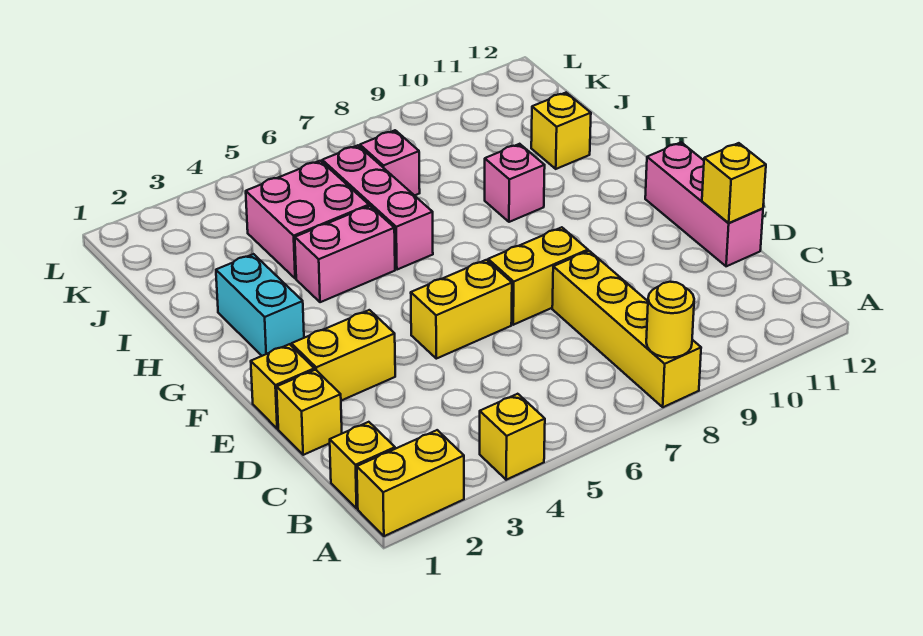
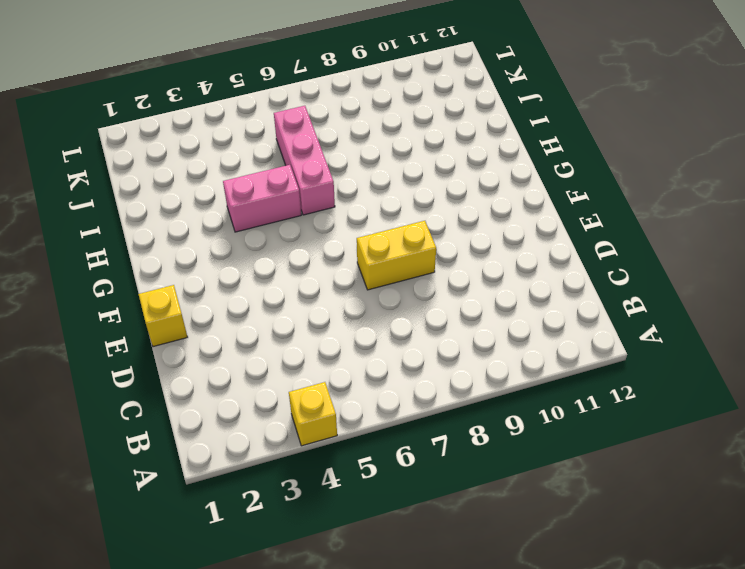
none -> yellow brick A1:A2 level 1
none -> yellow brick A8:D8 level 1
none -> yellow brick B1 level 1

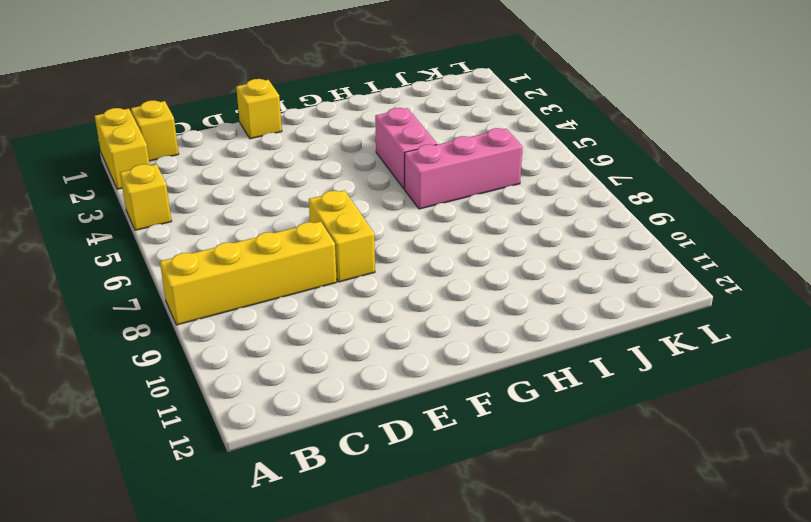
none -> yellow brick D1 level 1
none -> pink brick D12:F12 level 1
none -> yellow brick E2:E3 level 1

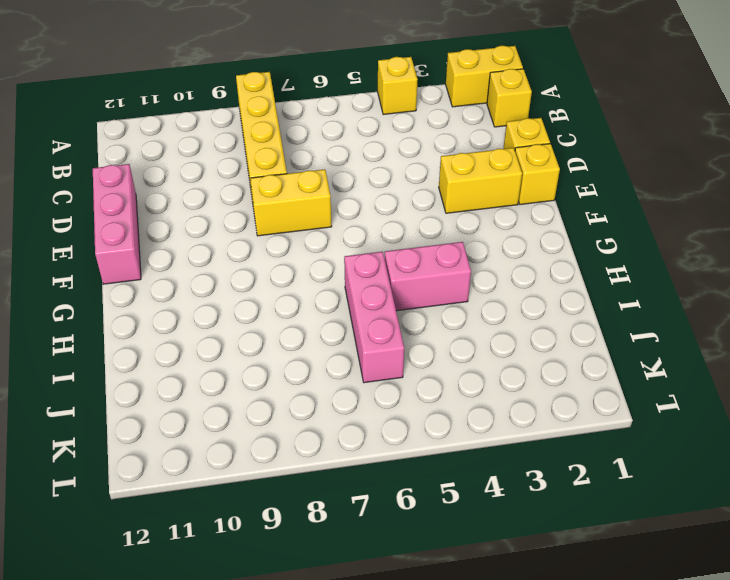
none -> yellow brick E5:E6 level 1
none -> cyan brick G2:H2 level 1
none -> pink brick H9 level 1

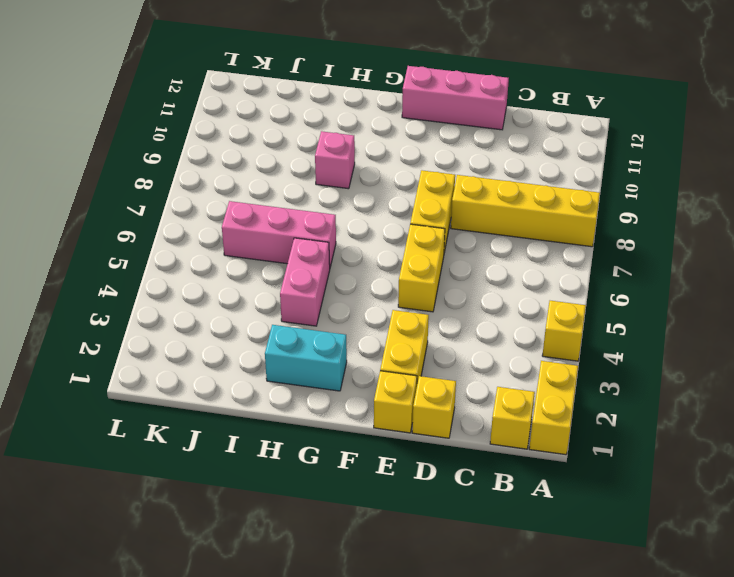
none -> pink brick I4:J5 level 1
none -> yellow brick I11 level 1
none -> pink brick J7 level 1

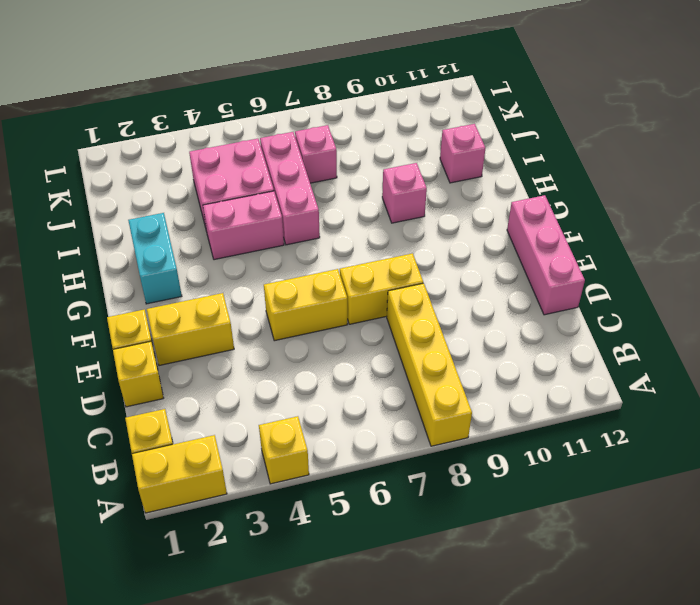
pink brick I11 level 1 -> yellow brick I11 level 1
none -> yellow round brick A8 level 2
none -> yellow brick D12 level 2

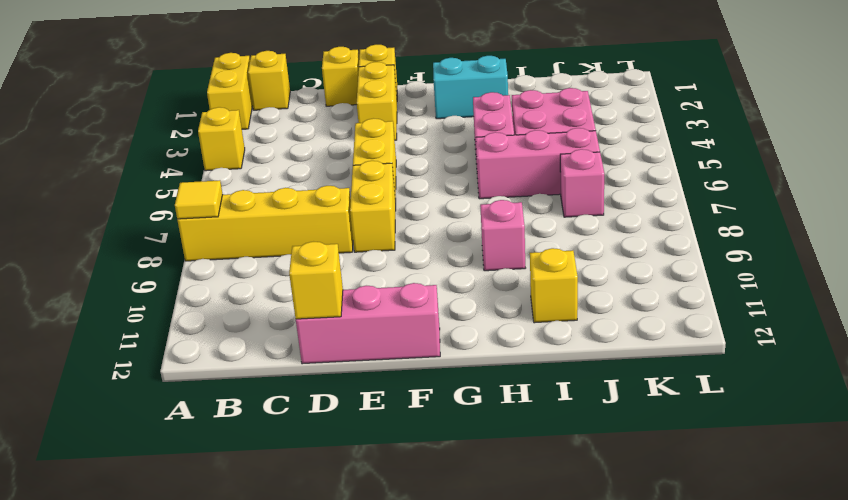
yellow tile A8 level 2 -> yellow round brick A8 level 2

